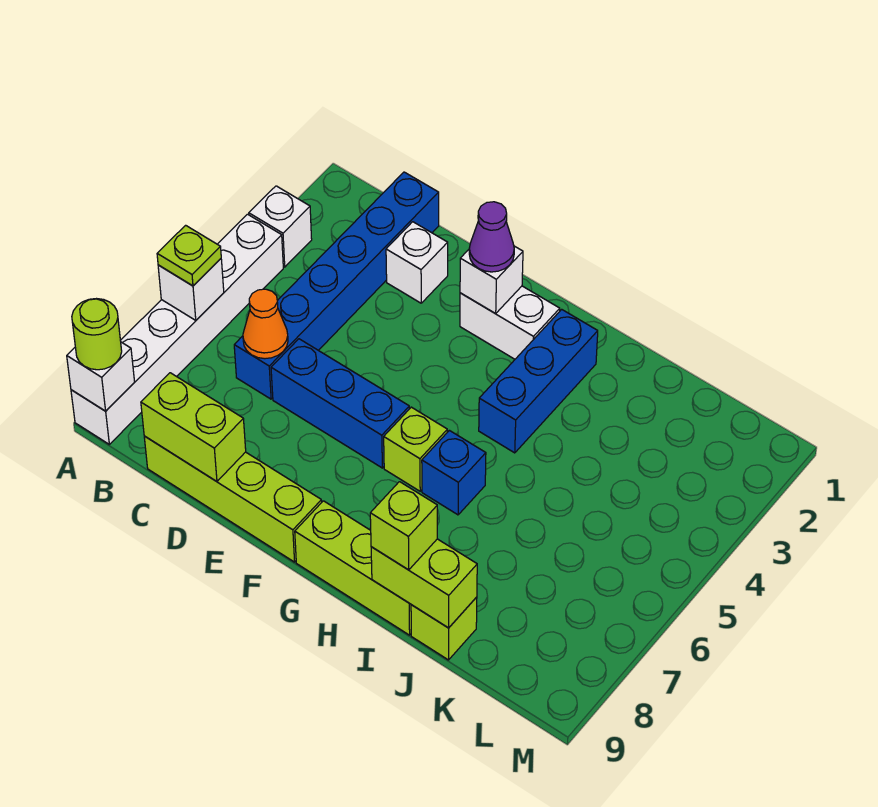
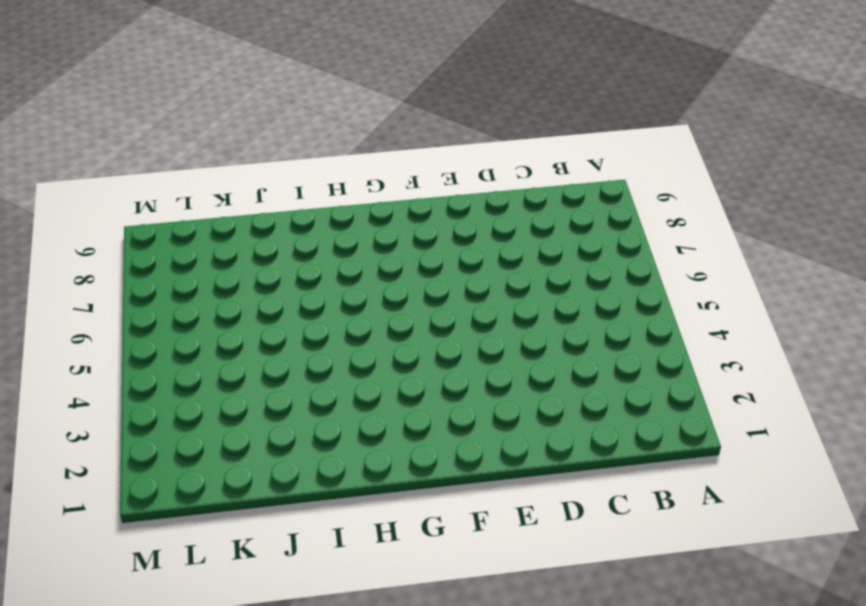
none -> white brick A3 level 1
none -> white brick A4:A9 level 1
none -> blue brick C1:C6 level 1

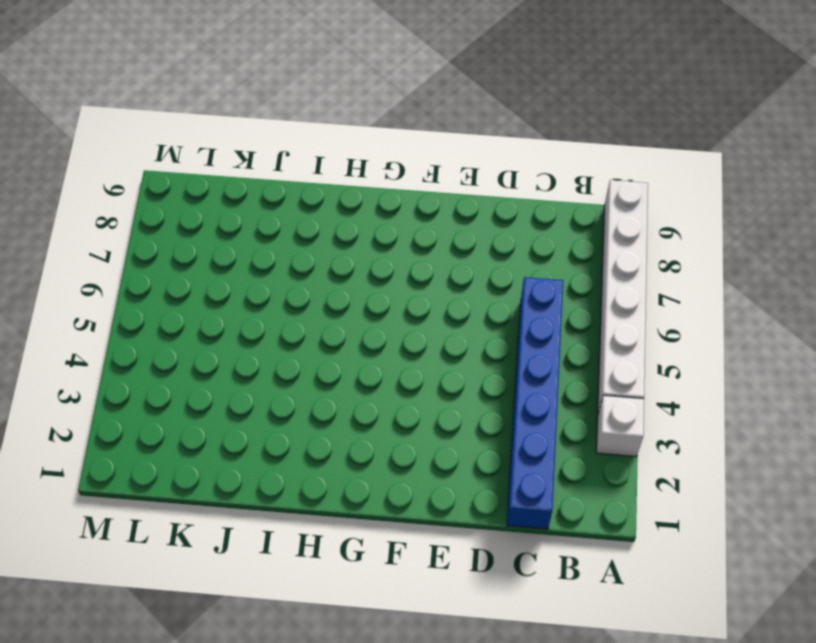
none -> lime brick C9:F9 level 1
none -> white brick D2 level 1
none -> blue brick D6:F6 level 1

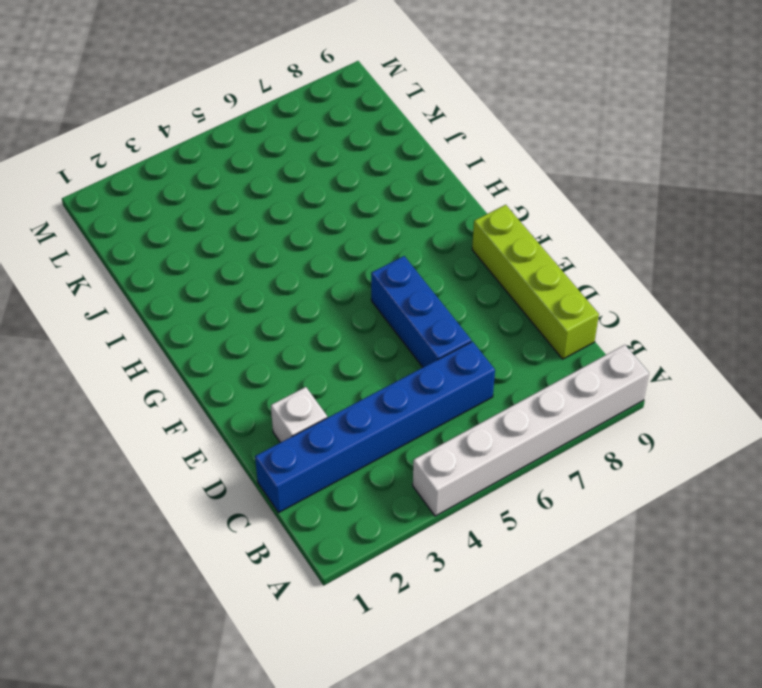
none -> white brick A3 level 1
none -> white brick F2:G2 level 1
none -> lime brick G6 level 1

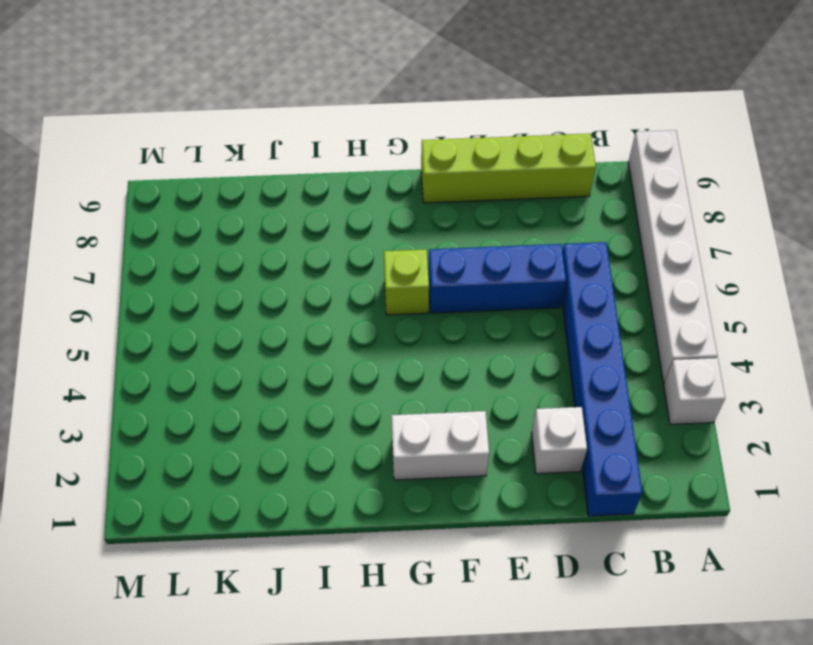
none -> lime brick G9:I9 level 1
none -> blue brick H2:H4 level 1
none -> blue brick H6 level 1

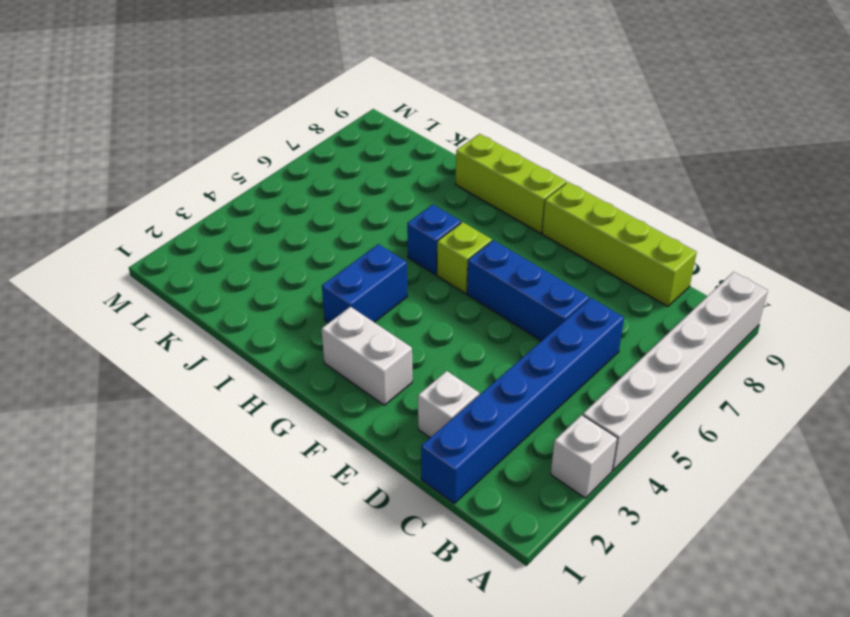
blue brick H3:H4 level 1 -> blue brick H2:H4 level 1
none -> lime brick J9 level 1
none -> white brick A6 level 2
none -> white brick A9 level 2

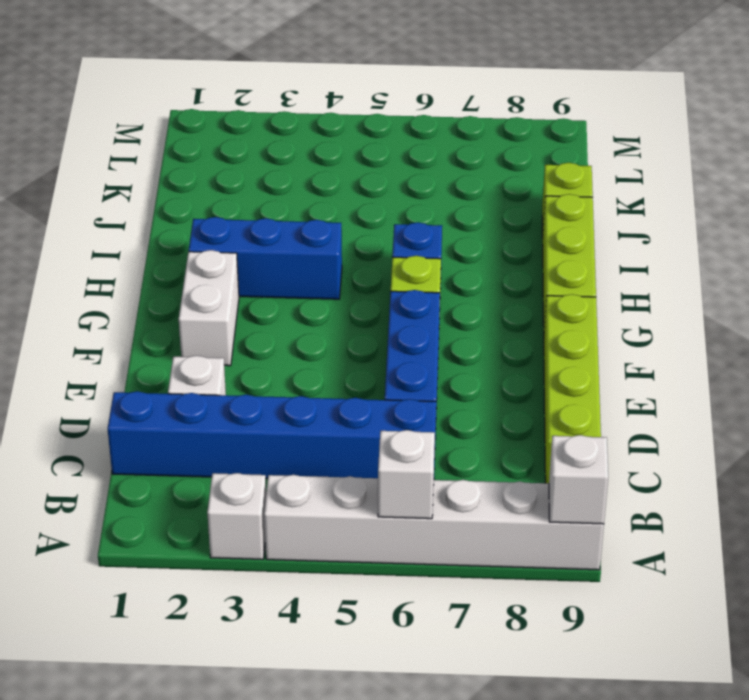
none -> orange cone C6 level 2
none -> lime brick C9:D9 level 2
none -> white brick F2 level 2

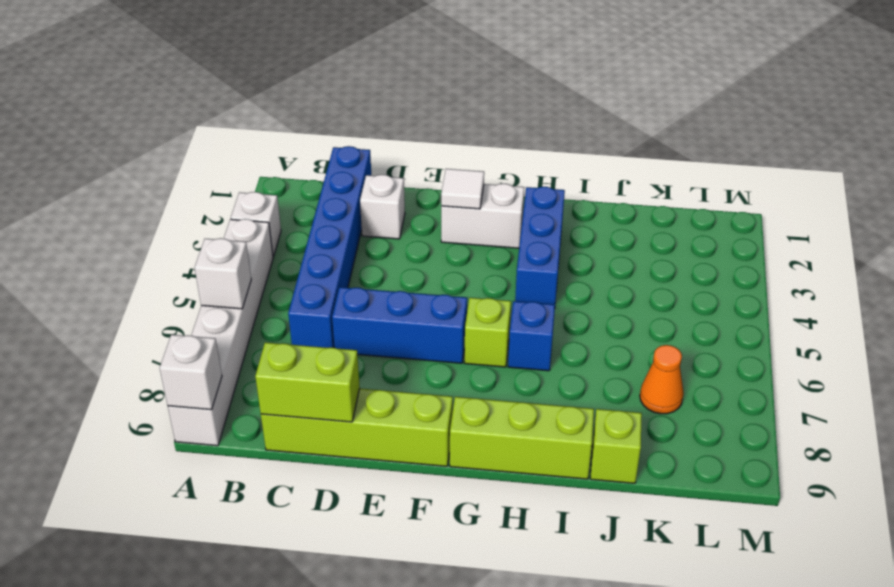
white tile F2 level 2 -> white brick F2 level 2
orange cone K7 level 1 -> orange cone C6 level 2
none -> lime brick I9:J9 level 2
none -> lime plate A6 level 3
none -> lime round brick A9 level 3

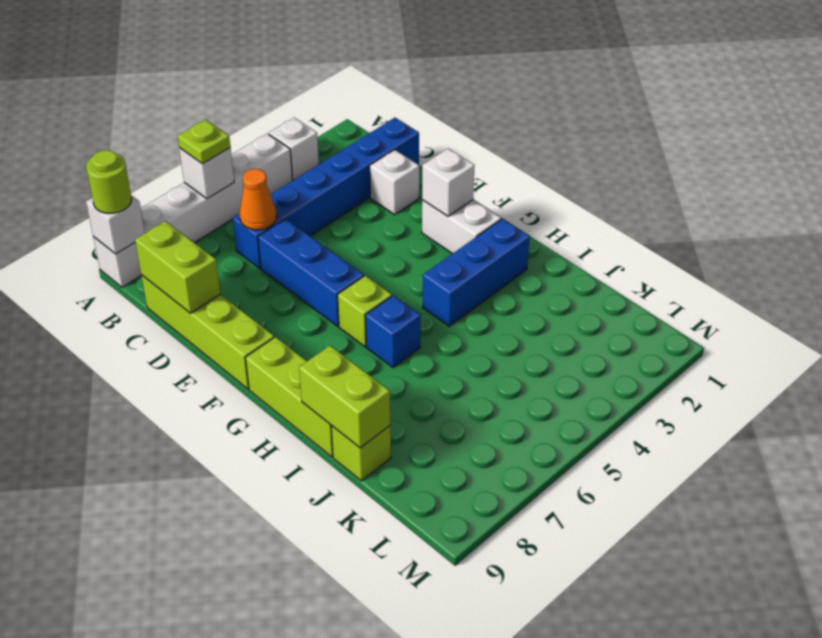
none -> purple cone F2 level 3
none -> lime brick I9 level 3

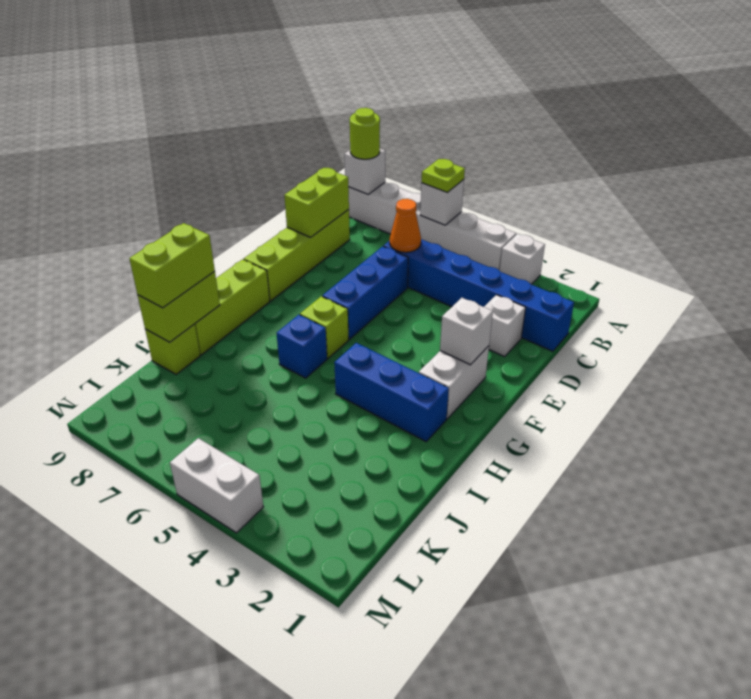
lime brick I9:J9 level 3 -> lime brick I9 level 3
white brick M4:M5 level 1 -> none
none -> purple cone F2 level 3

